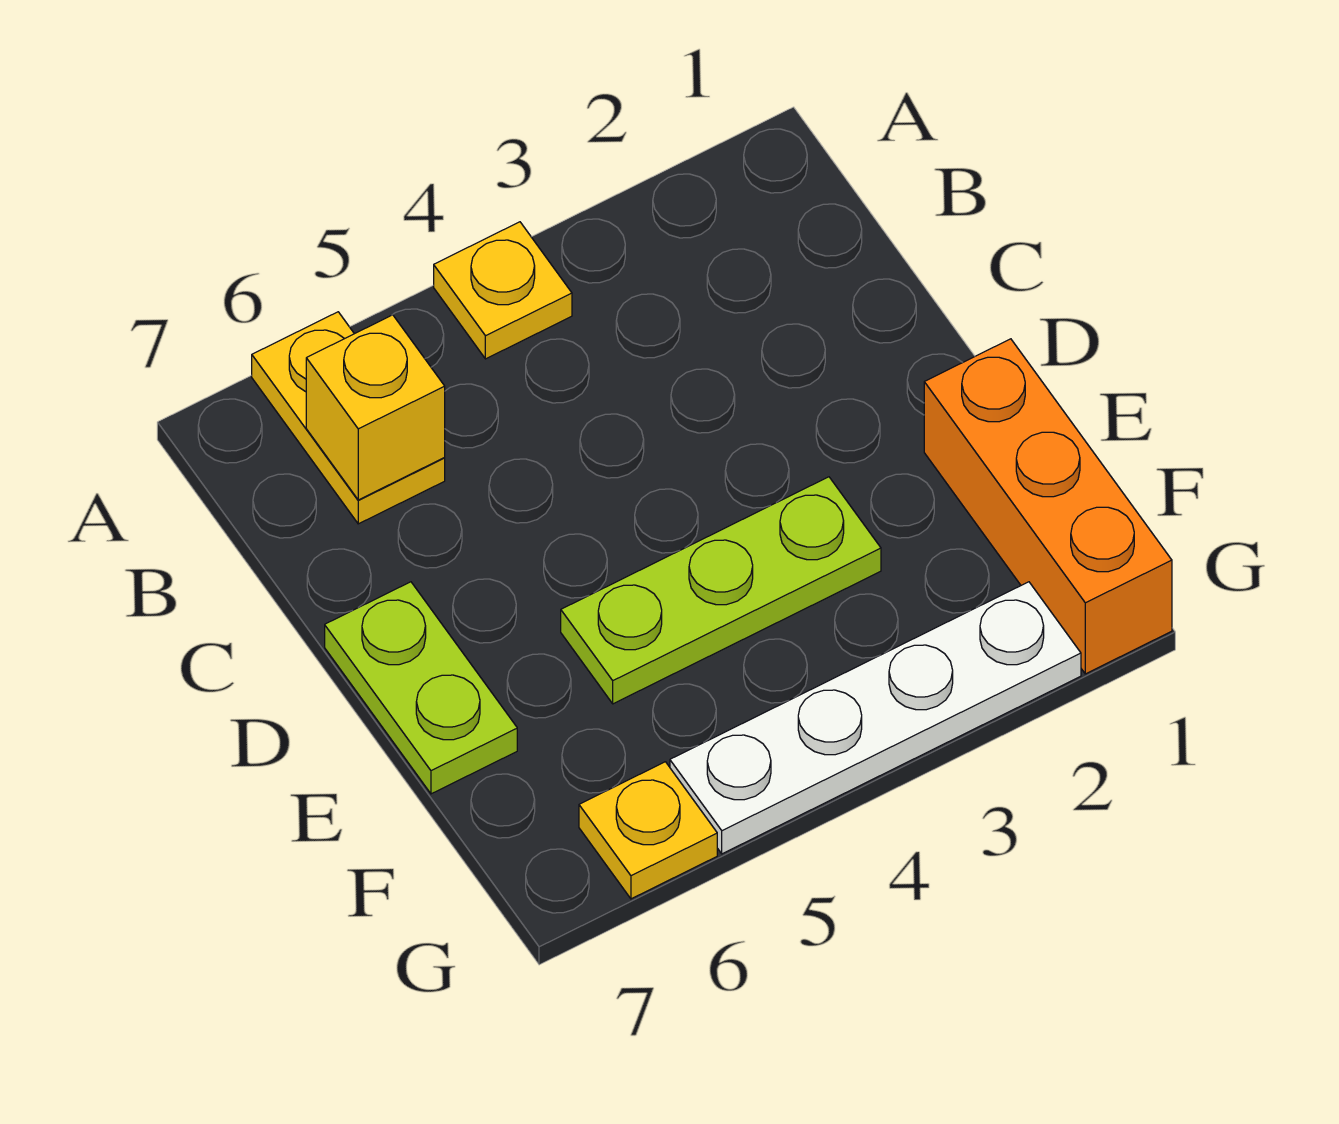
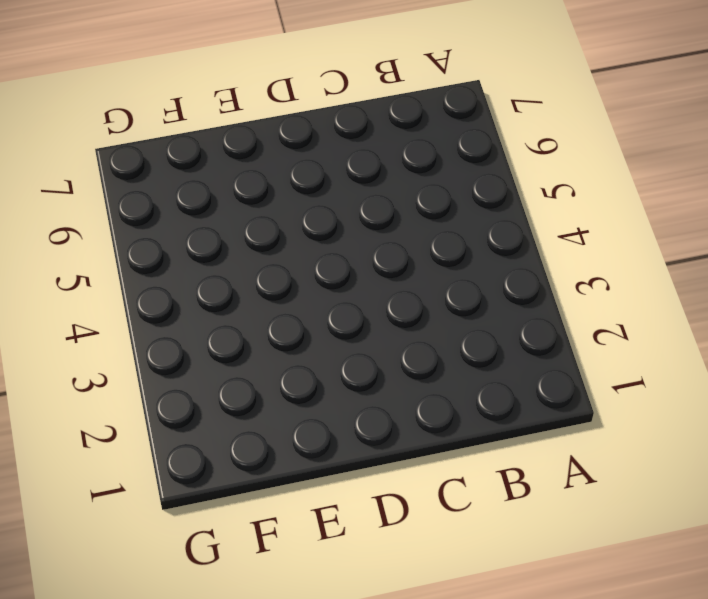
none -> yellow plate A4 level 1
none -> yellow plate A6:B6 level 1

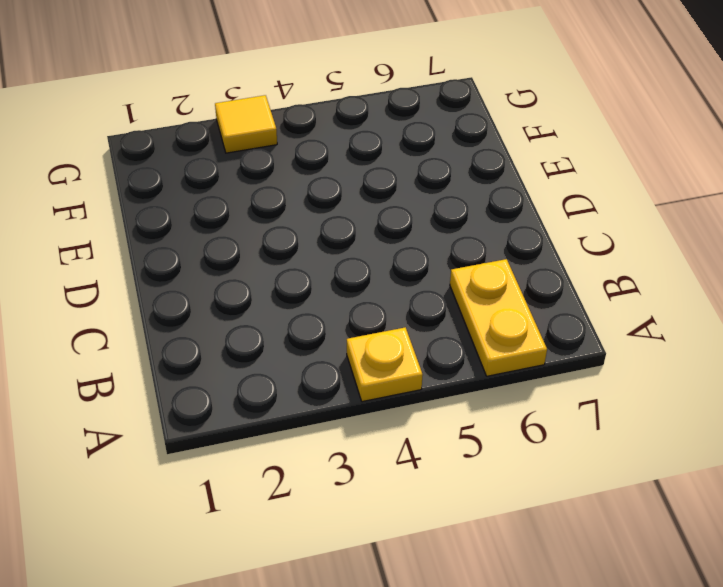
yellow tile G3 level 1 -> white plate G2:G5 level 1
none -> lime plate D7:E7 level 1
none -> orange brick E1:G1 level 1

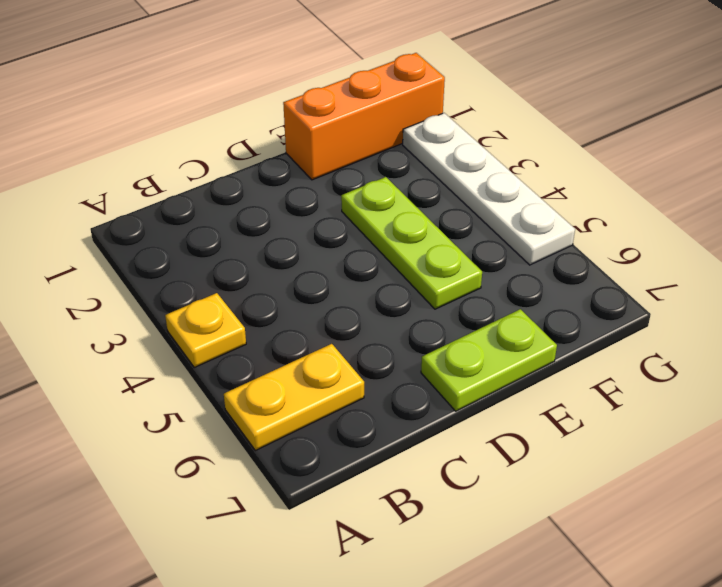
none -> yellow plate G6 level 1
none -> yellow brick B6 level 2

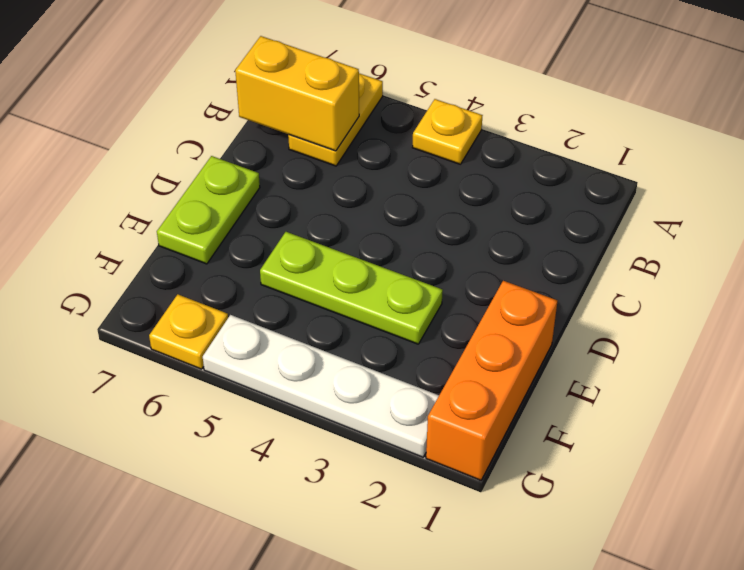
yellow brick B6:B7 level 2 -> yellow brick B6 level 2

